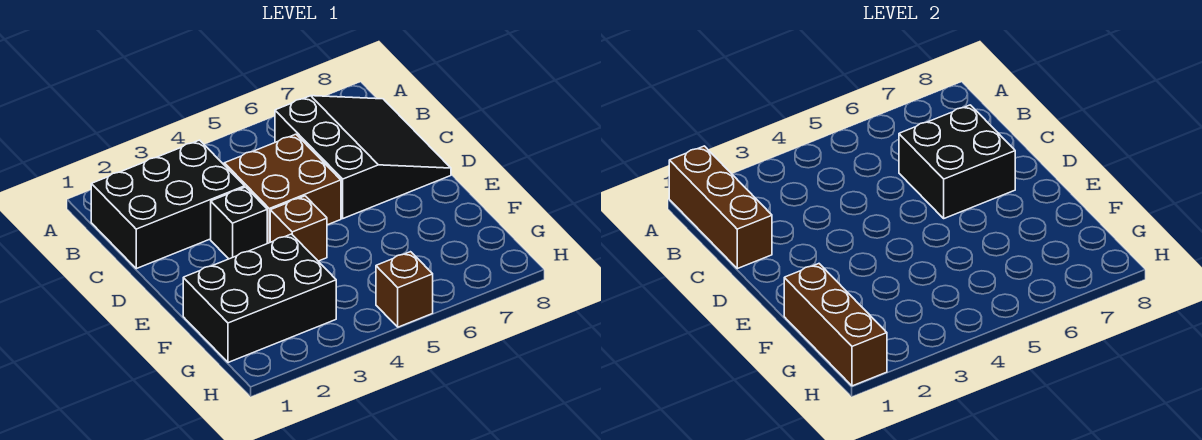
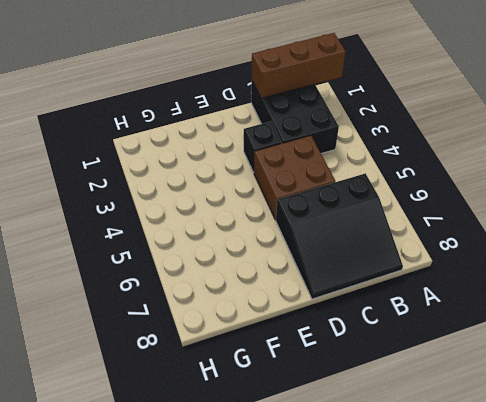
none -> brown brick E4 level 1
none -> black brick F1:G3 level 1

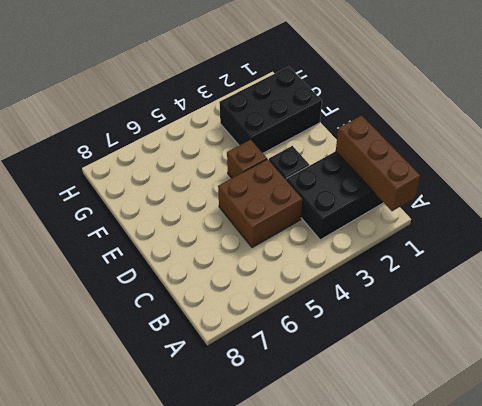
none -> black slope B6:D8 level 1 top 6
none -> brown brick H5 level 1

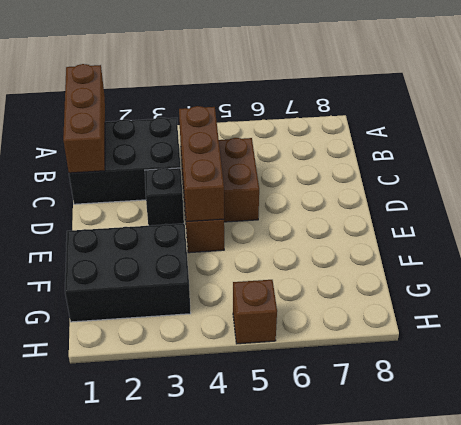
brown brick C4:E4 level 2 -> brown brick F1:H1 level 2
none -> black slope B6:D8 level 1 top 6
none -> black brick C6:D7 level 2

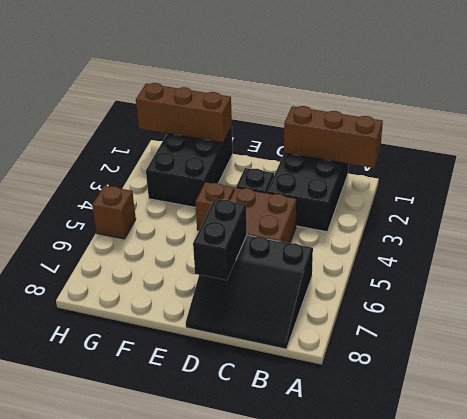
black brick D6:D7 level 2 -> black brick C6:D7 level 2

